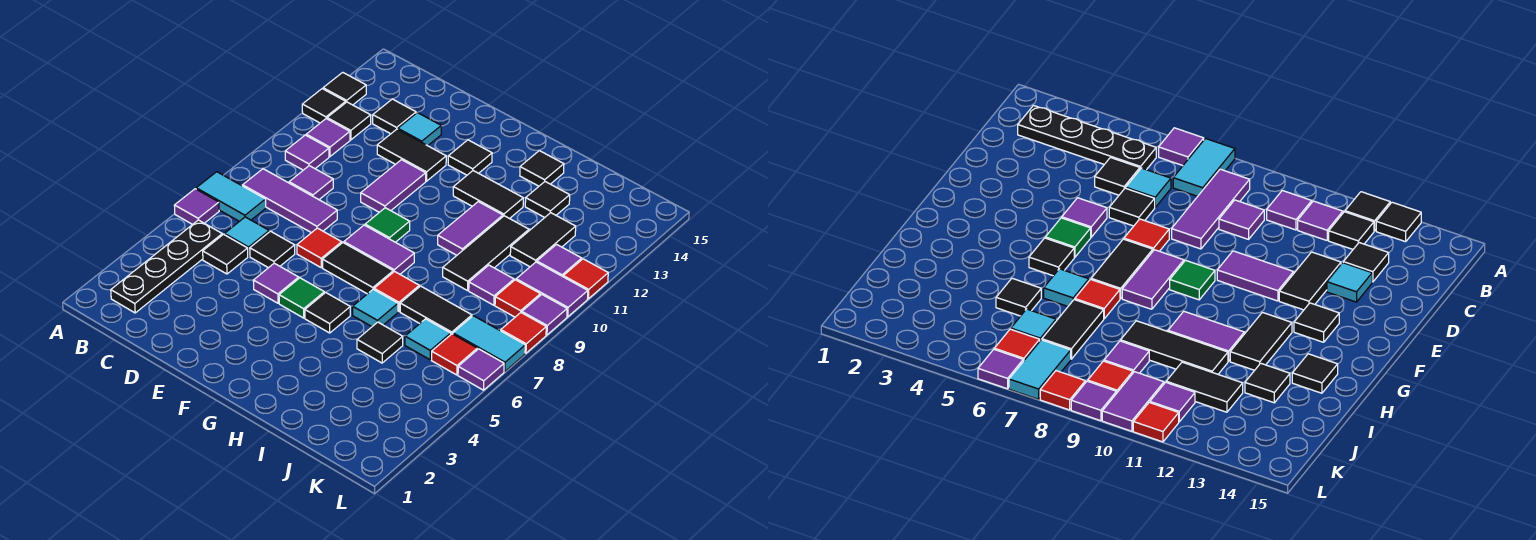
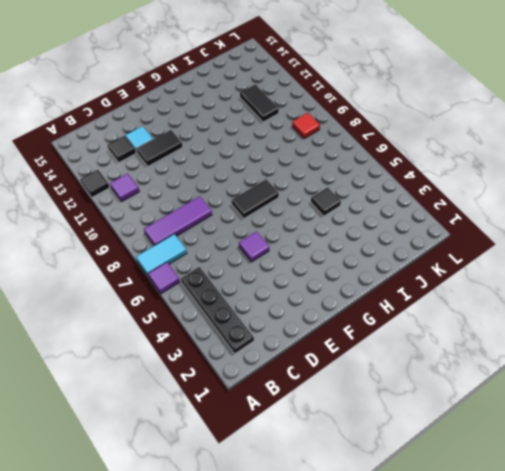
none -> black tile A13 level 1
none -> purple tile B10 level 1
none -> black tile B12 level 1
none -> black tile C5 level 1

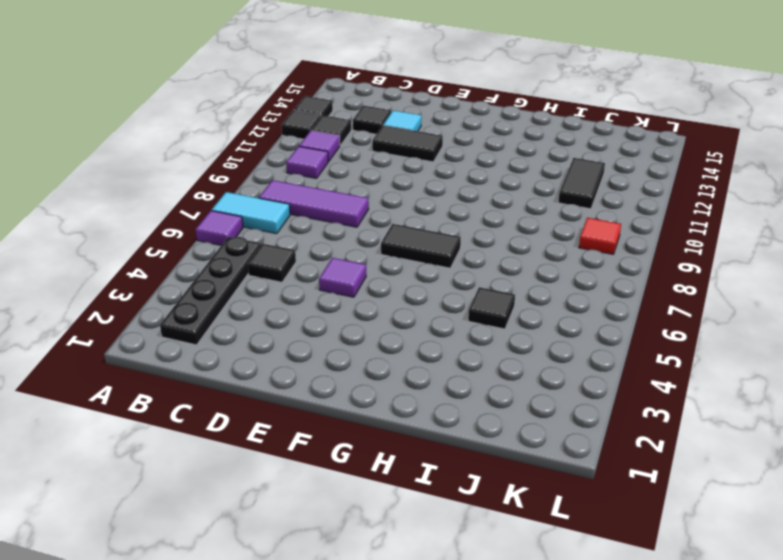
none -> cyan tile C6 level 1
none -> purple tile C9 level 1
none -> black tile D6 level 1
none -> red tile E7 level 1

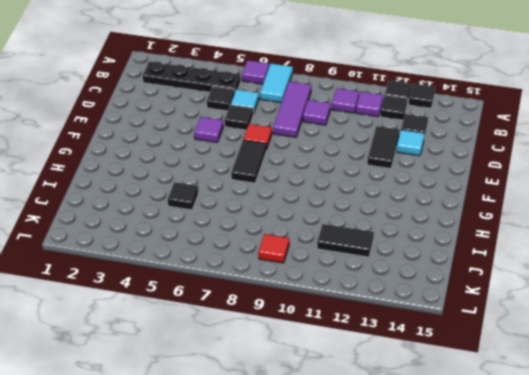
none -> purple tile E10:E11 level 1
none -> green tile F5 level 1
none -> purple tile F8:G8 level 1
none -> green tile F9 level 1

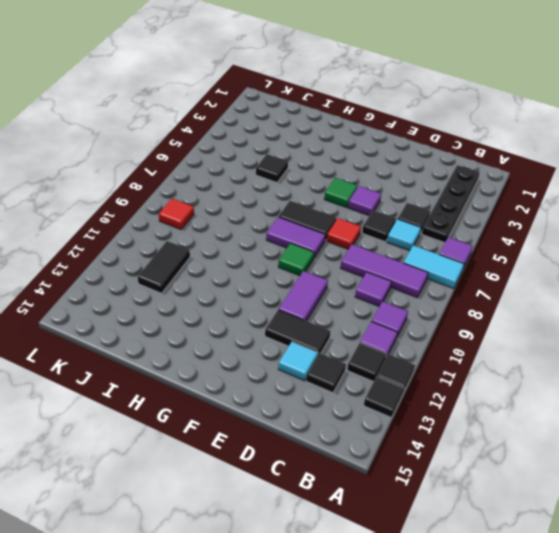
none -> black tile F13 level 1
none -> black tile G5 level 1
none -> black tile G12:H12 level 1
none -> cyan tile H6 level 1

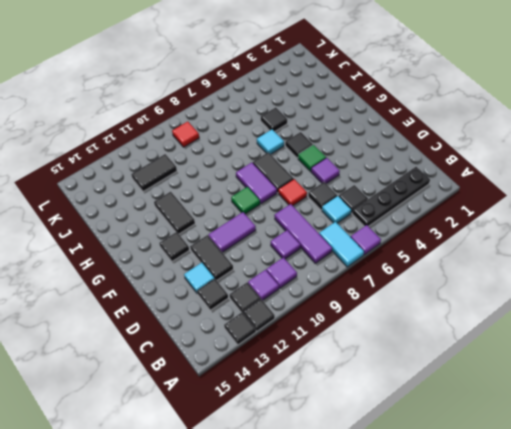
none -> red tile H7 level 1
none -> purple tile H10:H11 level 1
none -> black tile H14 level 1
none -> black tile I7:J7 level 1

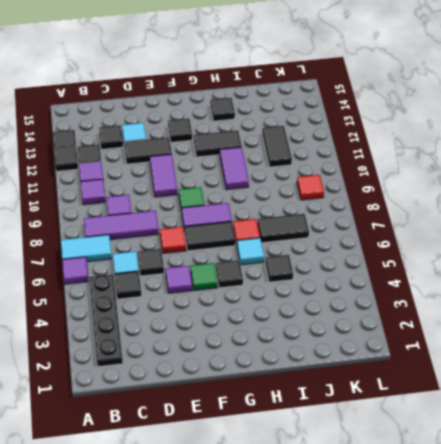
none -> black tile I9:I11 level 1
none -> black tile I13 level 1
none -> cyan tile J6 level 1
none -> purple tile J9 level 1

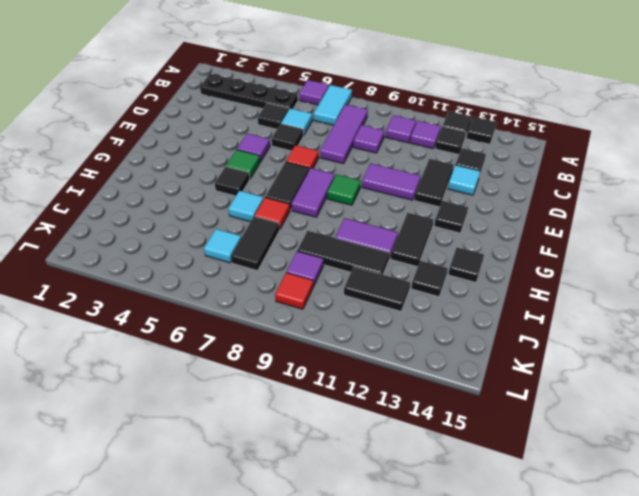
none -> black tile I5 level 1
none -> red tile K6 level 1
none -> cyan tile K7:L7 level 1
none -> purple tile K10:L10 level 1

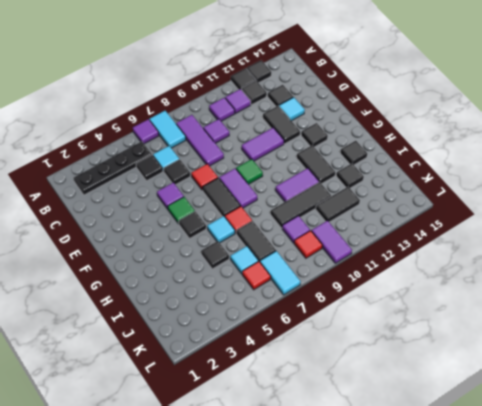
none -> purple tile K11 level 1
none -> purple tile L6 level 1
none -> red tile L8 level 1
none -> purple tile L9 level 1

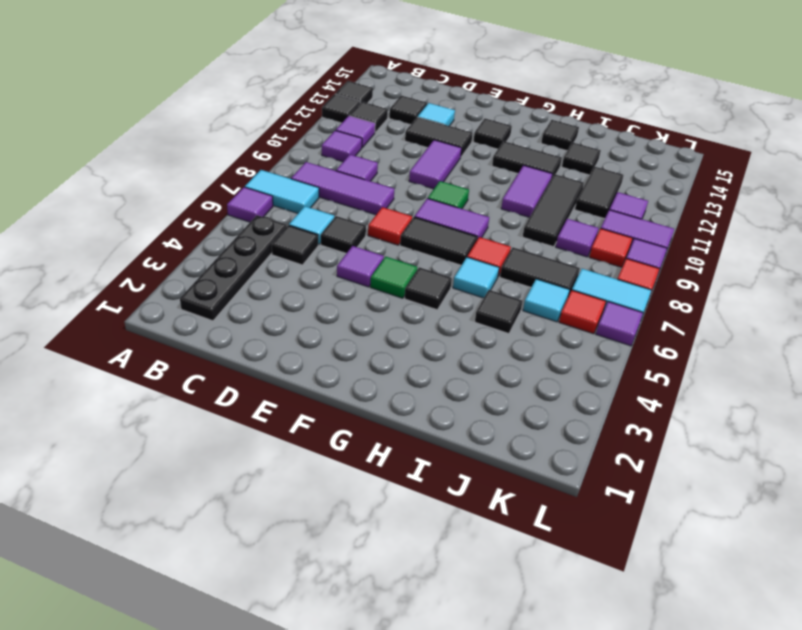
none -> red tile L11 level 1

